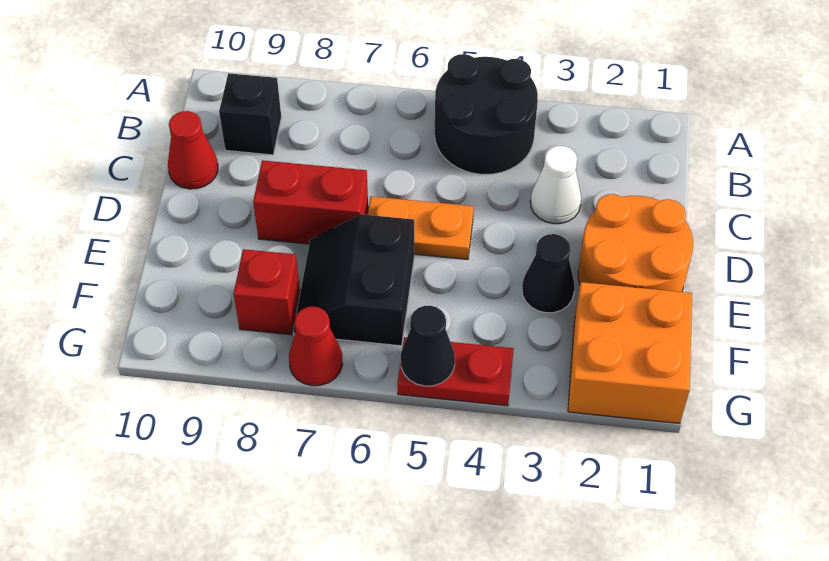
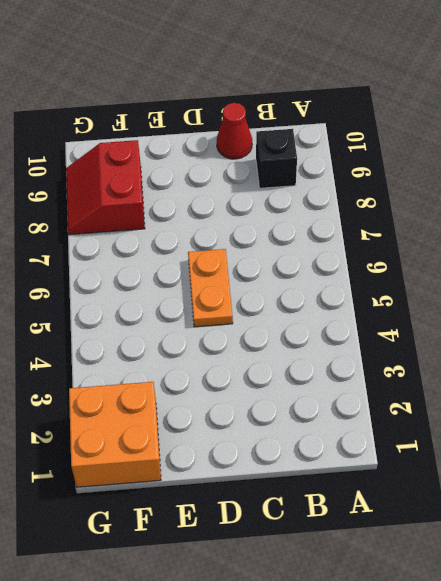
red slope F8:G9 level 1 top F -> red brick F8 level 1
none -> black round brick A4:B5 level 1
none -> white cone C3 level 1
none -> orange round brick D1:E2 level 1

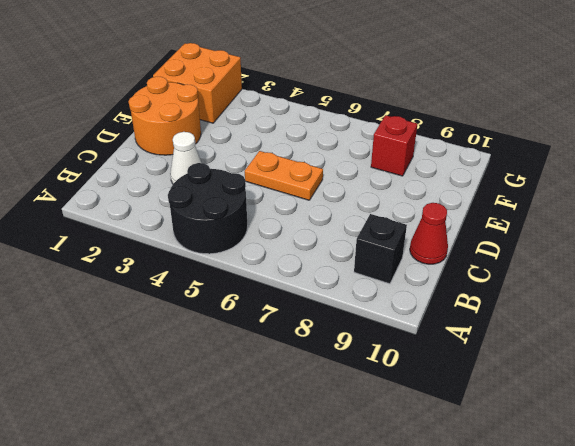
none -> red brick D7:D8 level 1
none -> black cone E3 level 1
none -> black slope E6:F7 level 1 top 6

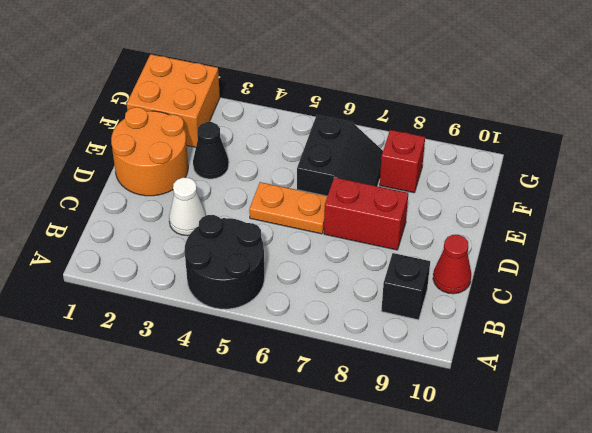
none -> red plate G4:G5 level 1
none -> red cone G7 level 1
none -> black cone G5 level 2

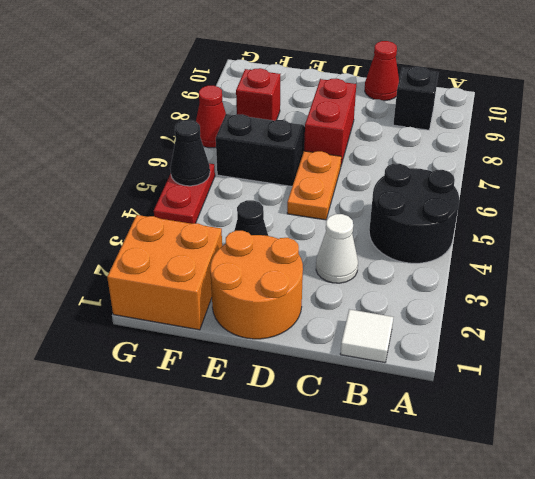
white tile B1 level 1 -> none

